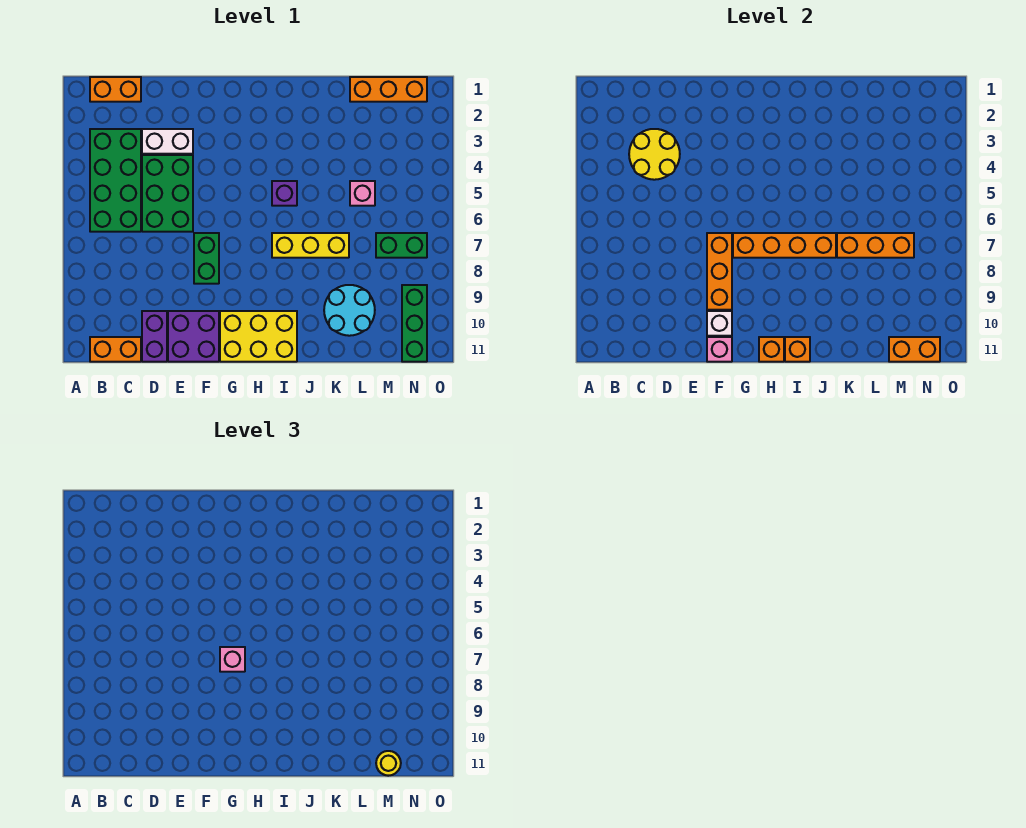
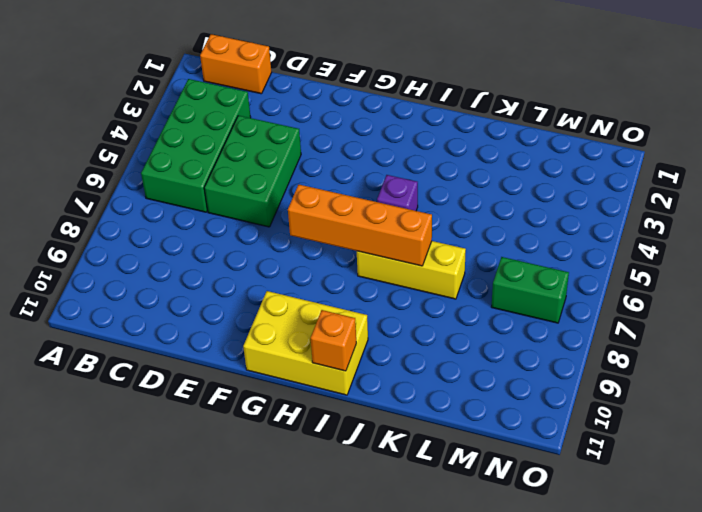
none -> orange brick B11:C11 level 1
none -> white brick D3:E3 level 1
none -> purple brick D10:D11 level 1

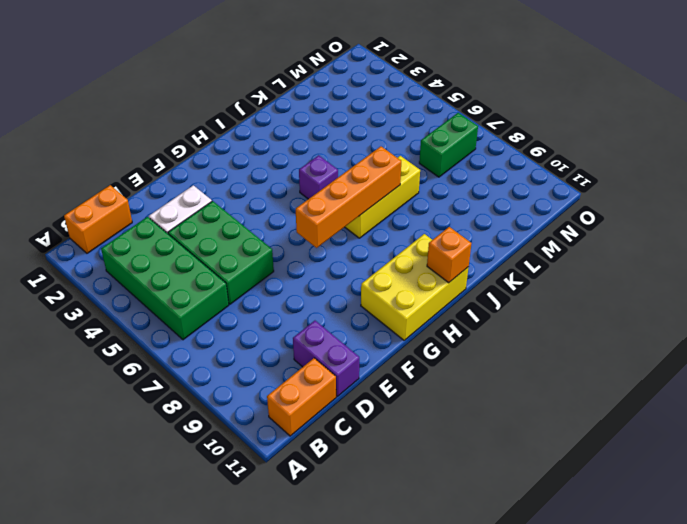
none -> purple brick E10:F11 level 1
none -> green brick F7:F8 level 1
none -> cyan round brick K9:L10 level 1

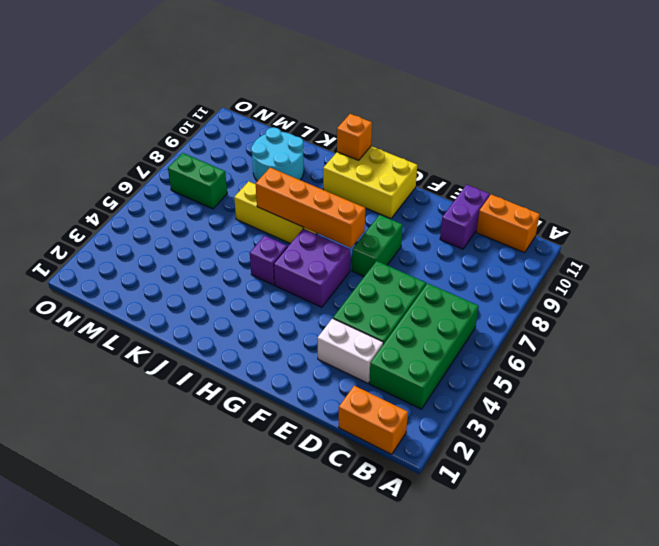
purple brick G5:H6 level 1 -> purple brick E10:F11 level 1
none -> orange brick L1:N1 level 1
none -> pink brick L5 level 1
none -> green brick N9:N11 level 1

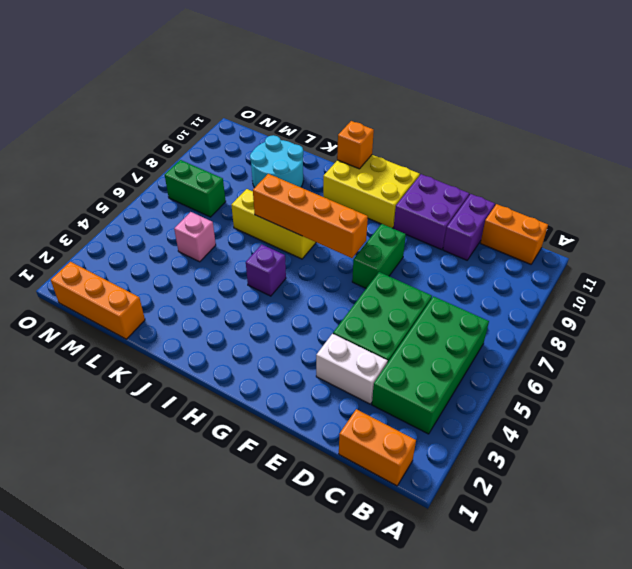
none -> green brick N9:N11 level 1
none -> yellow round brick C3:D4 level 2
none -> orange brick F7:F9 level 2

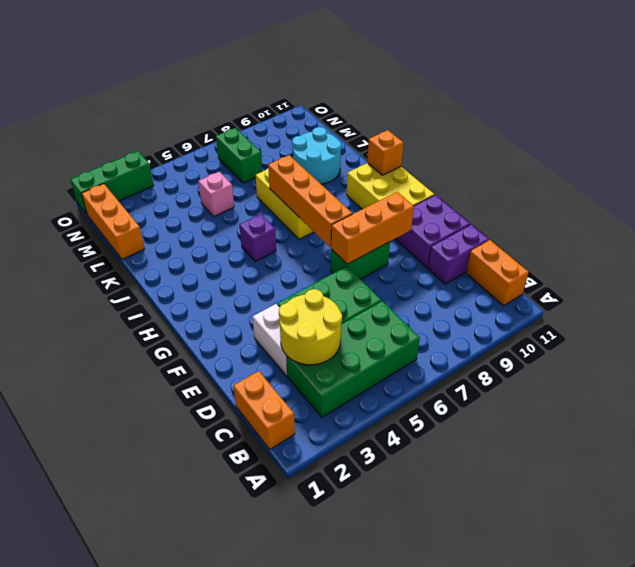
green brick O1:O3 level 1 -> green brick N9:N11 level 1
none -> white brick F10 level 2
none -> pink brick F11 level 2
none -> orange brick H11 level 2

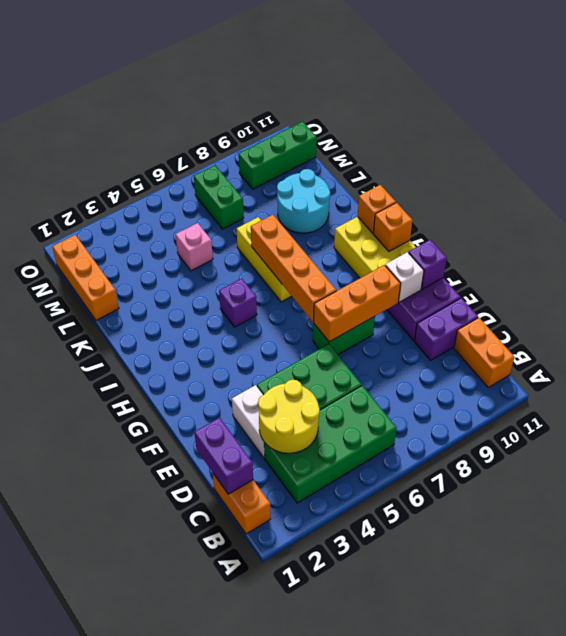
purple brick C1:D1 level 2 -> none
purple brick F11 level 2 -> pink brick F11 level 2
none -> orange brick K7:M7 level 2
none -> orange brick M11:N11 level 2
none -> pink brick G7 level 3

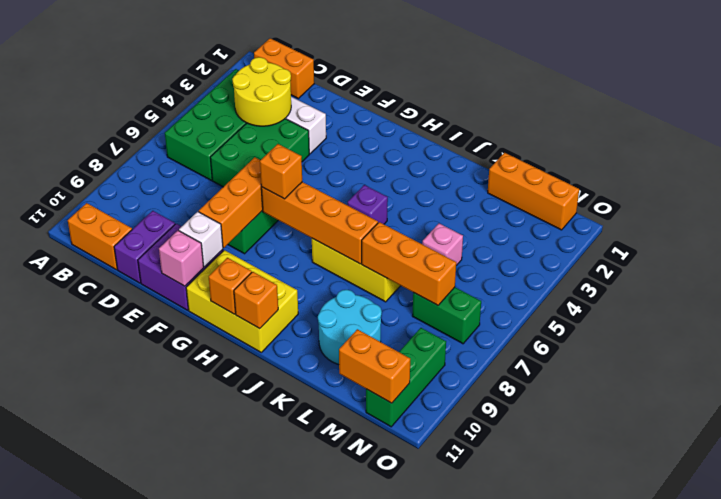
orange brick G7 level 3 -> pink brick G7 level 3
none -> yellow round brick M11 level 3

